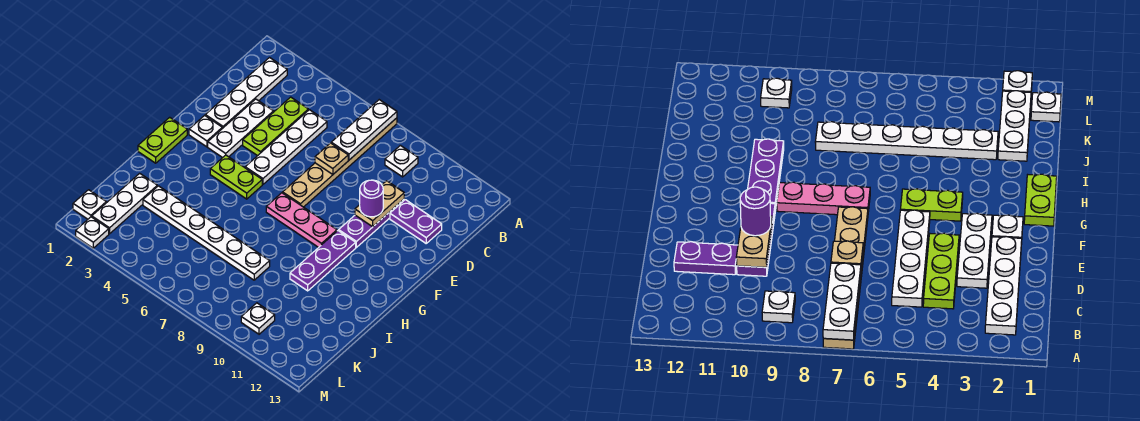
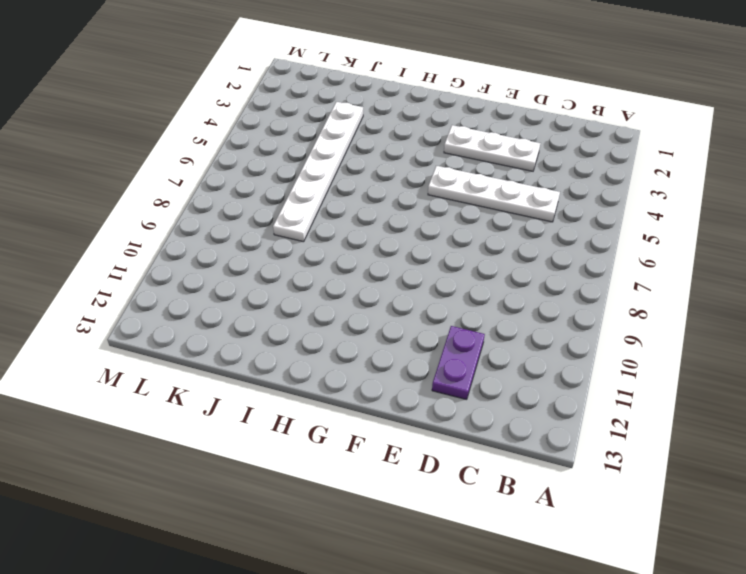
none -> tan plate A7:F7 level 1
none -> white plate B2:E2 level 1
none -> white plate B9 level 1

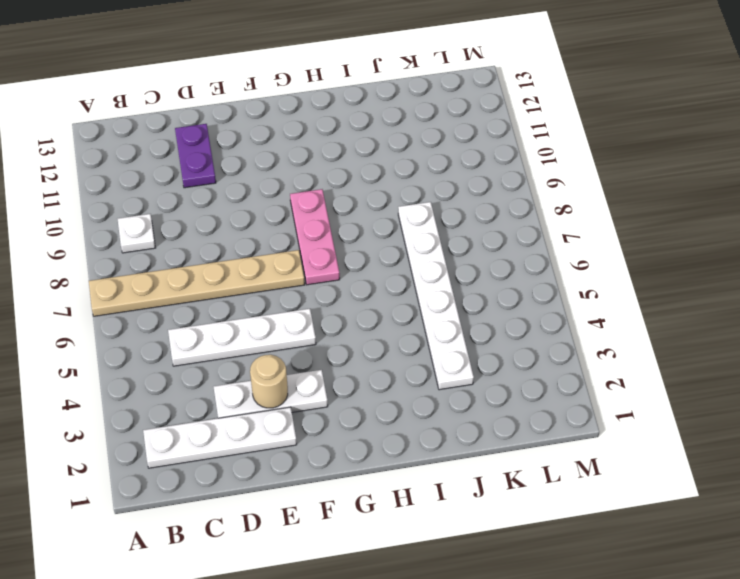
tan round brick E3 level 2 -> none
none -> lime plate C4:E4 level 1
none -> purple plate D10:F10 level 1
none -> white plate F2 level 1

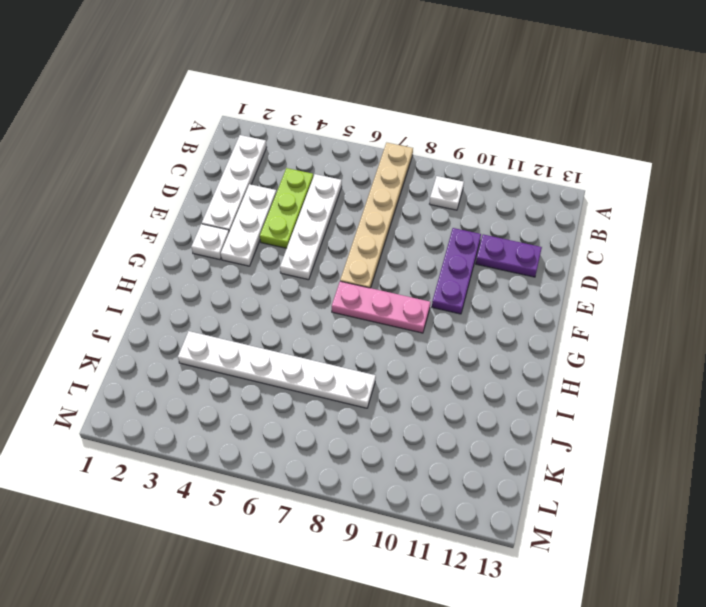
none -> lime plate G1:H1 level 1
none -> lime plate G4:G5 level 1
none -> purple plate G10:I10 level 1

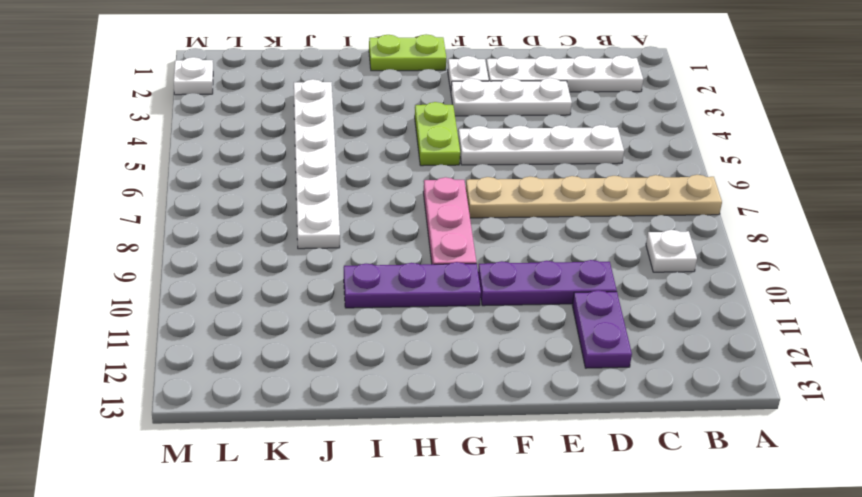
none -> lime plate C4:E4 level 1
none -> white plate J2:L2 level 1
none -> white plate L1 level 1

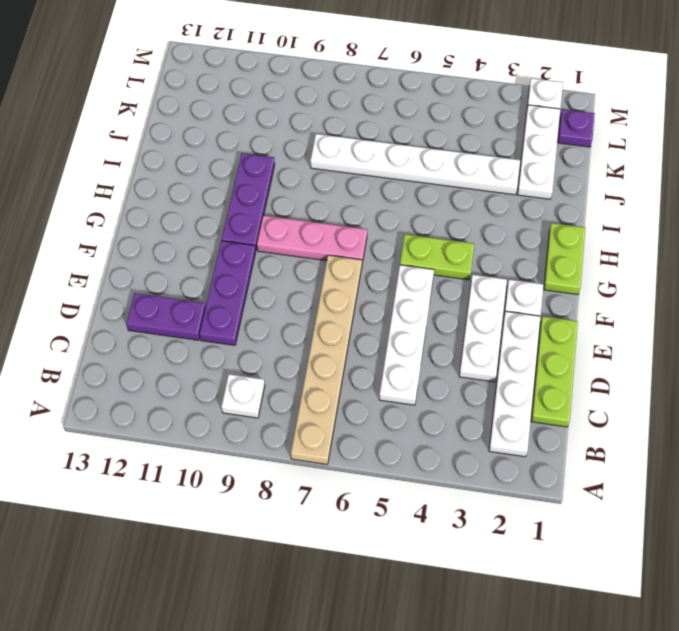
lime plate C1:E1 level 1 -> lime plate C4:E4 level 1
purple plate L1 level 1 -> white plate L1 level 1
none -> white plate L10 level 1
none -> white plate A7:C7 level 2
none -> tan plate D7 level 2

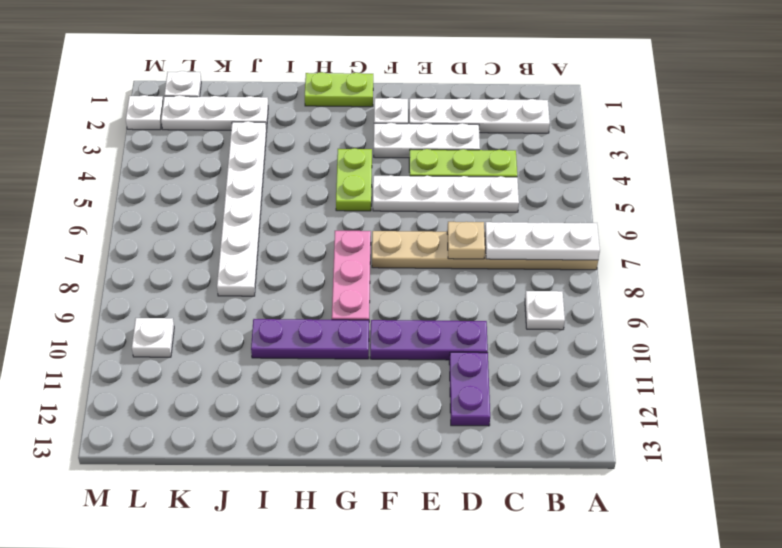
none -> tan plate D10:E10 level 2
none -> purple round brick E10 level 3

